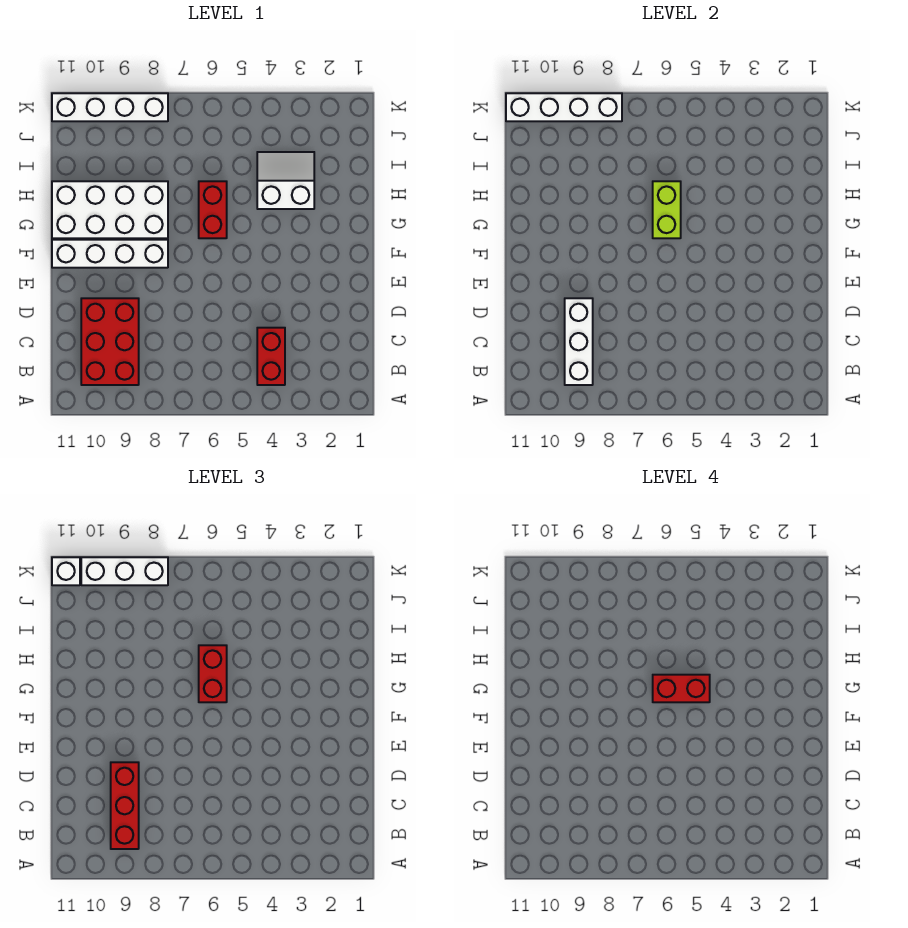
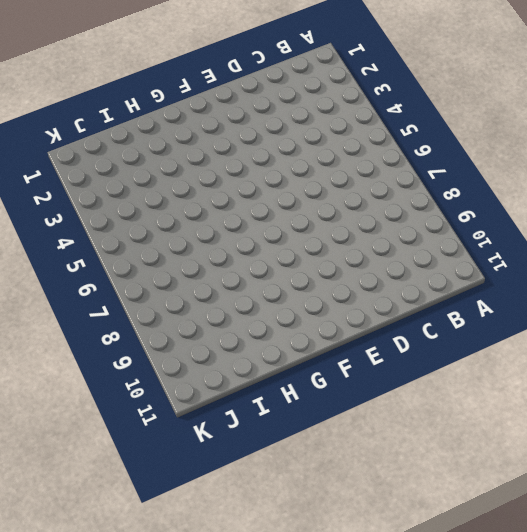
none -> red brick B4:C4 level 1
none -> red brick B9:D10 level 1
none -> white brick F8:F11 level 1

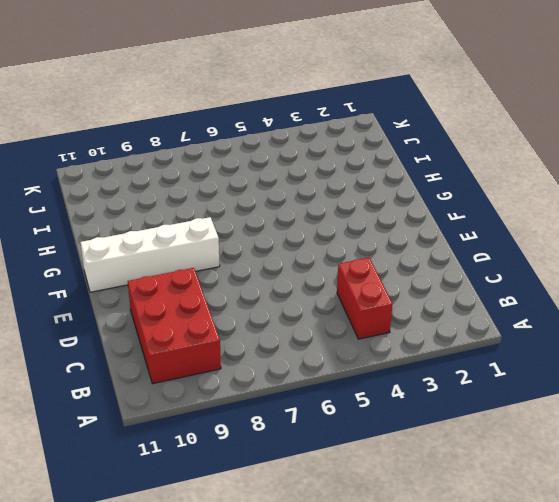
none -> red brick G6:H6 level 1
none -> white brick G8:H11 level 1
none -> white slope H3:I4 level 1 top H

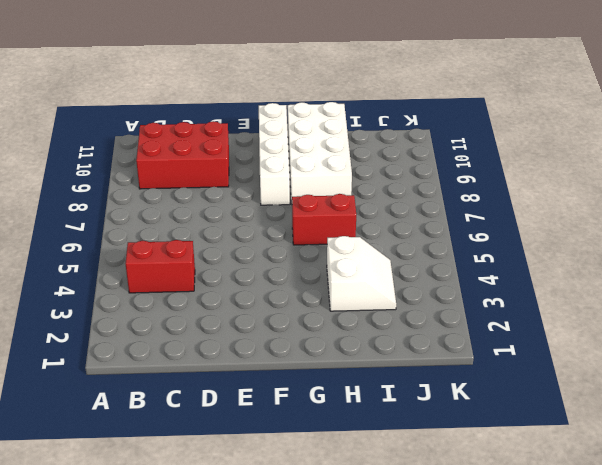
none -> white brick K8:K11 level 1
none -> white brick B9:D9 level 2
none -> lime brick G6:H6 level 2

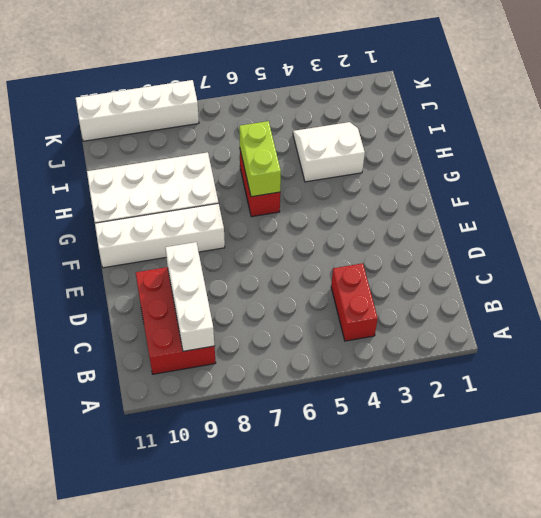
none -> white brick K8:K11 level 2
none -> red brick B9:D9 level 3
none -> red brick G6:H6 level 3

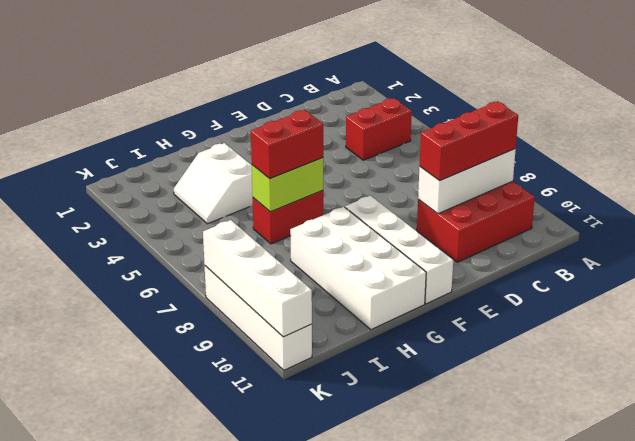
none -> white brick K8:K10 level 3
none -> white brick K11 level 3
none -> red brick G5:G6 level 4

